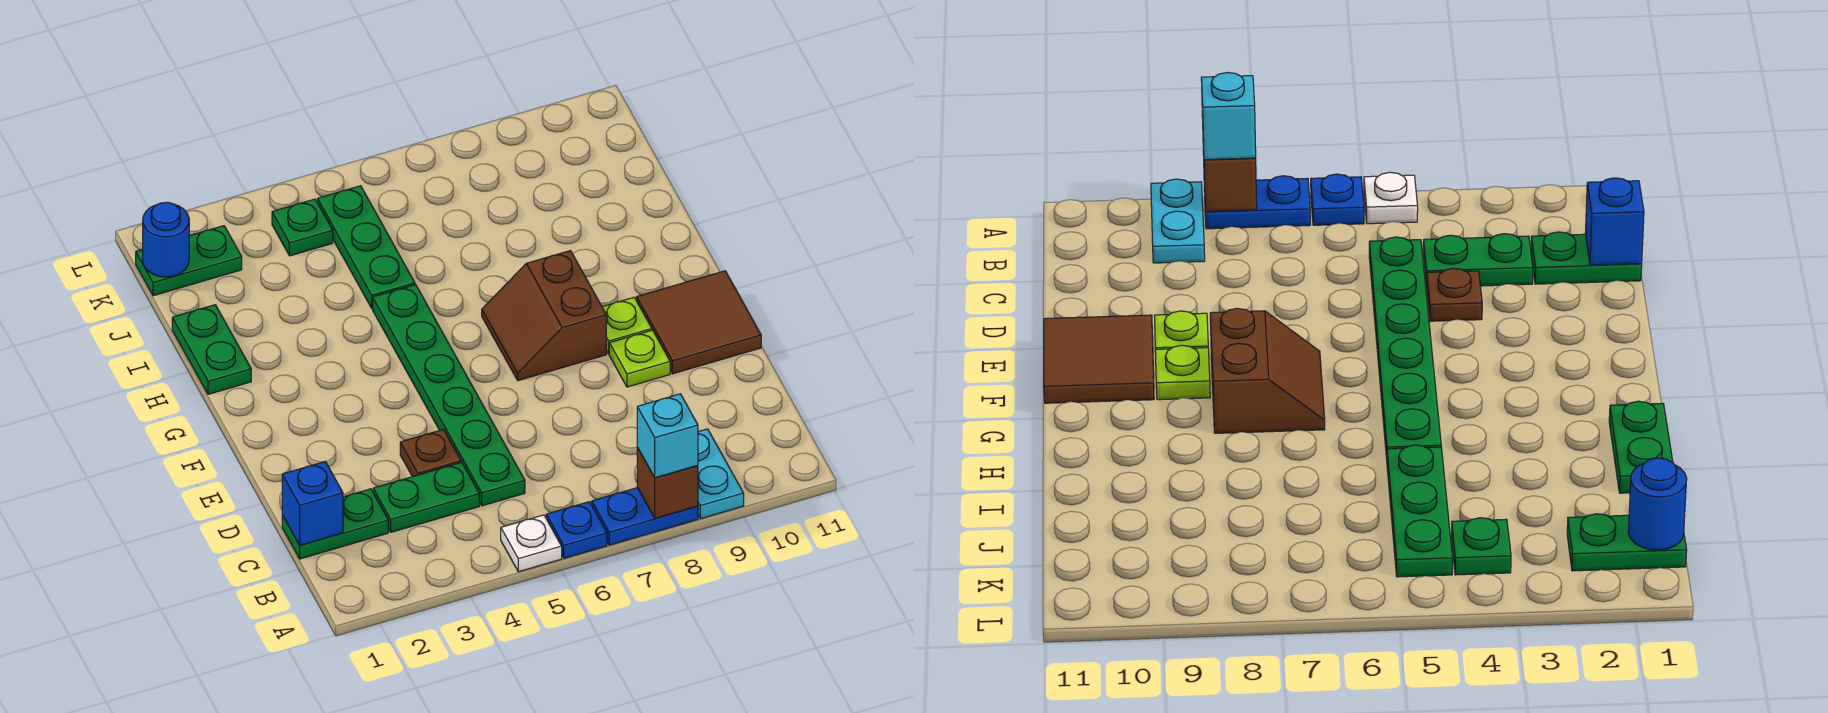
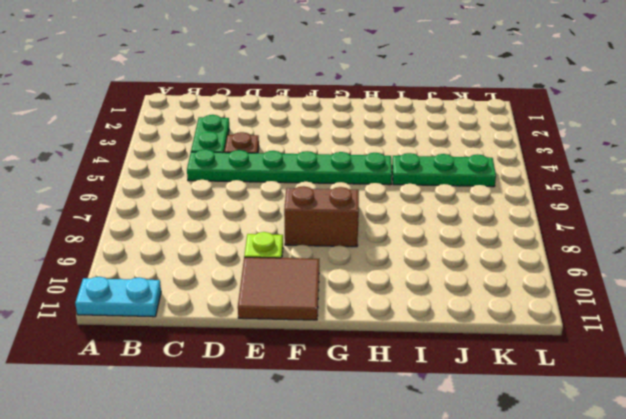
cyan plate A11:B11 level 1 -> cyan plate A9:B9 level 1
none -> white plate A5 level 1
none -> blue plate A6 level 1
none -> blue plate A7:A8 level 1

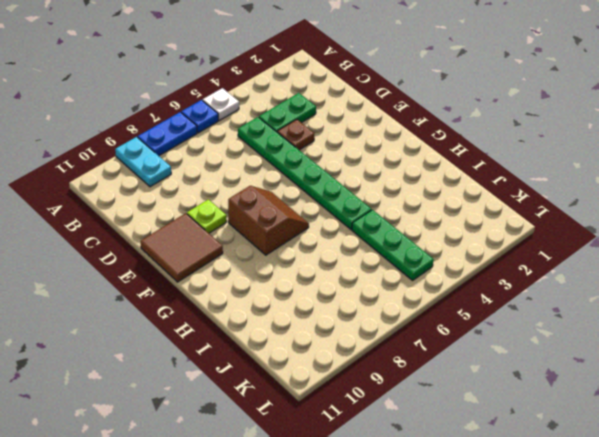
none -> green plate C1:C2 level 1
none -> lime plate F9 level 1
none -> green plate H1:I1 level 1

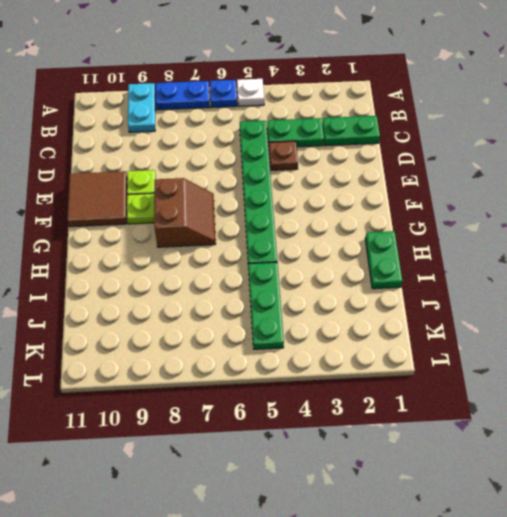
none -> green plate K1:K2 level 1
none -> green plate K4 level 1
none -> brown brick A8 level 2

